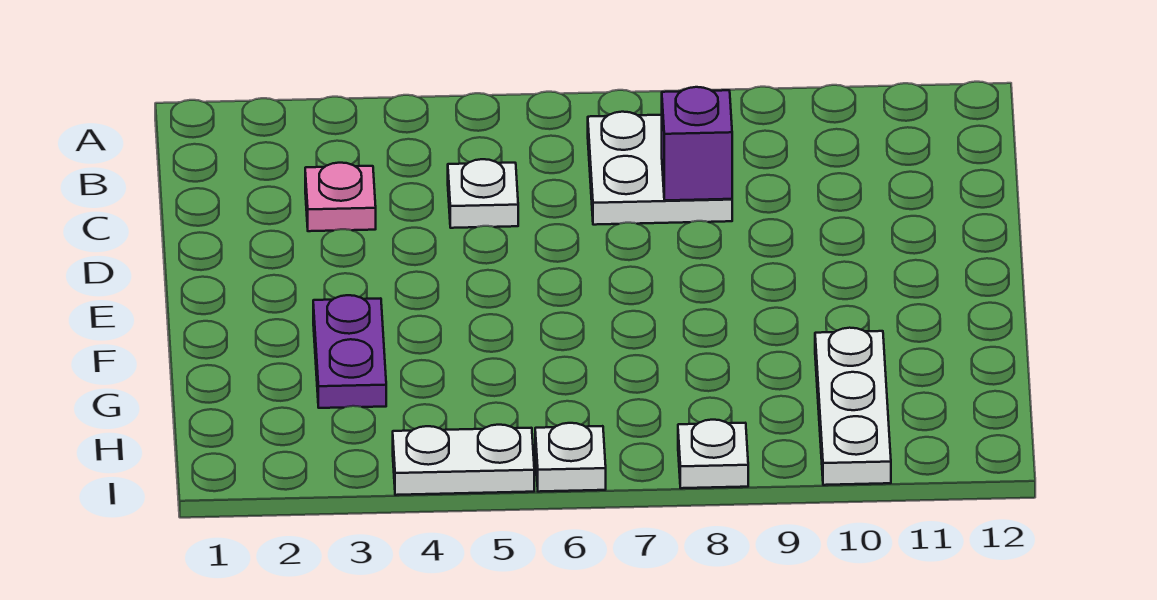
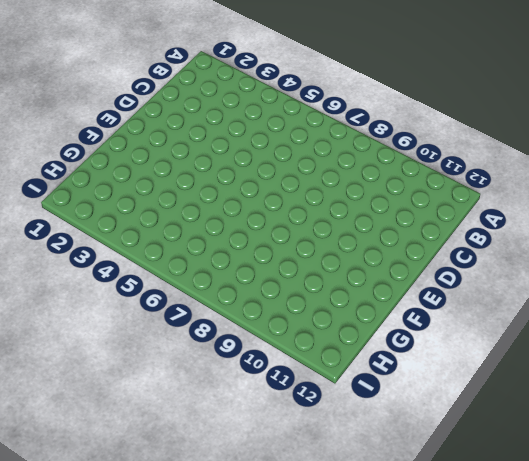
none -> white plate B7:C8 level 1
none -> pink plate C3 level 1

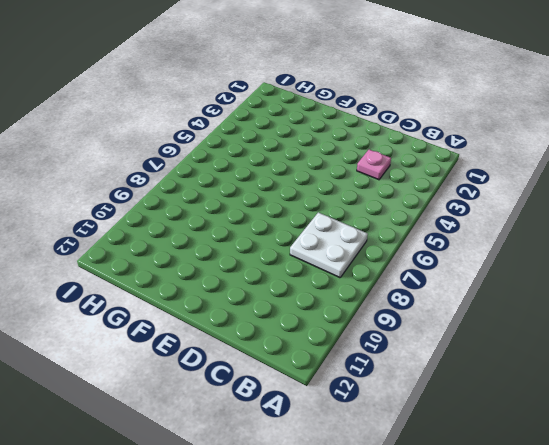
none -> white plate C5 level 1
none -> purple plate F3:G3 level 1

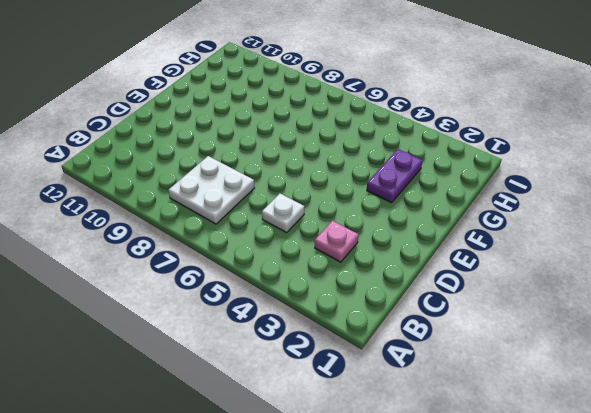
none -> white plate G10:I10 level 1
none -> white plate I4:I5 level 1

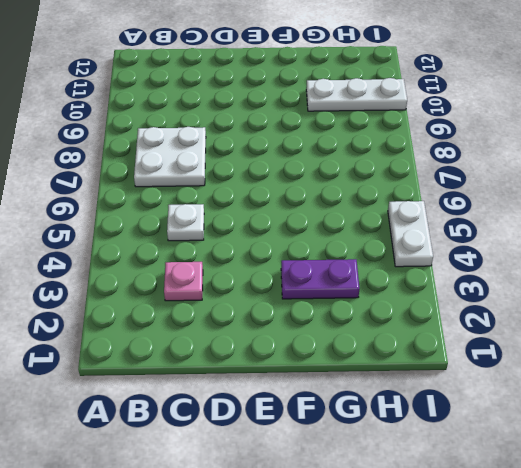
none -> white plate I6 level 1
none -> white plate I8 level 1

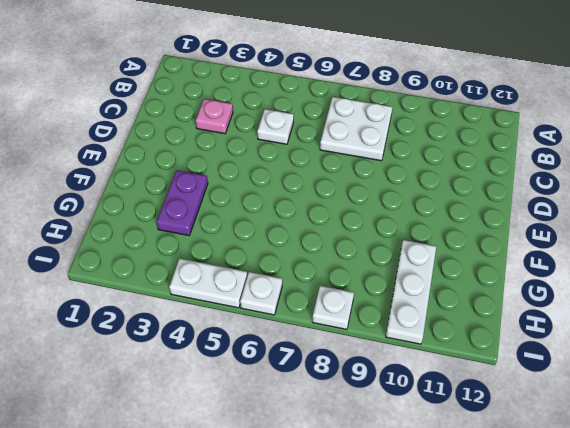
none -> purple brick C8 level 2

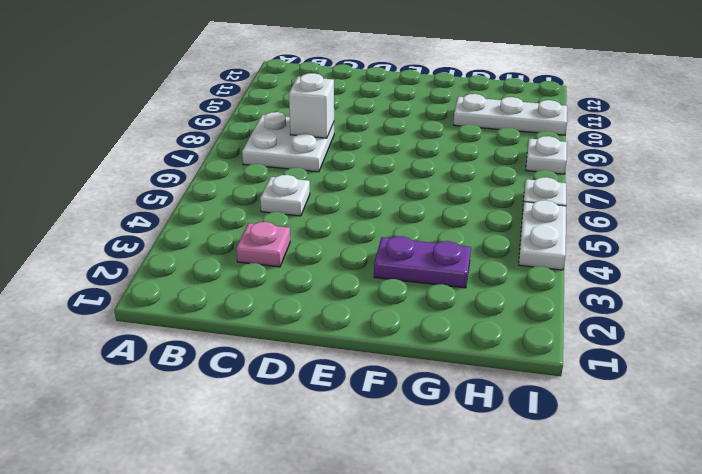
white brick C8 level 2 -> purple brick C8 level 2

